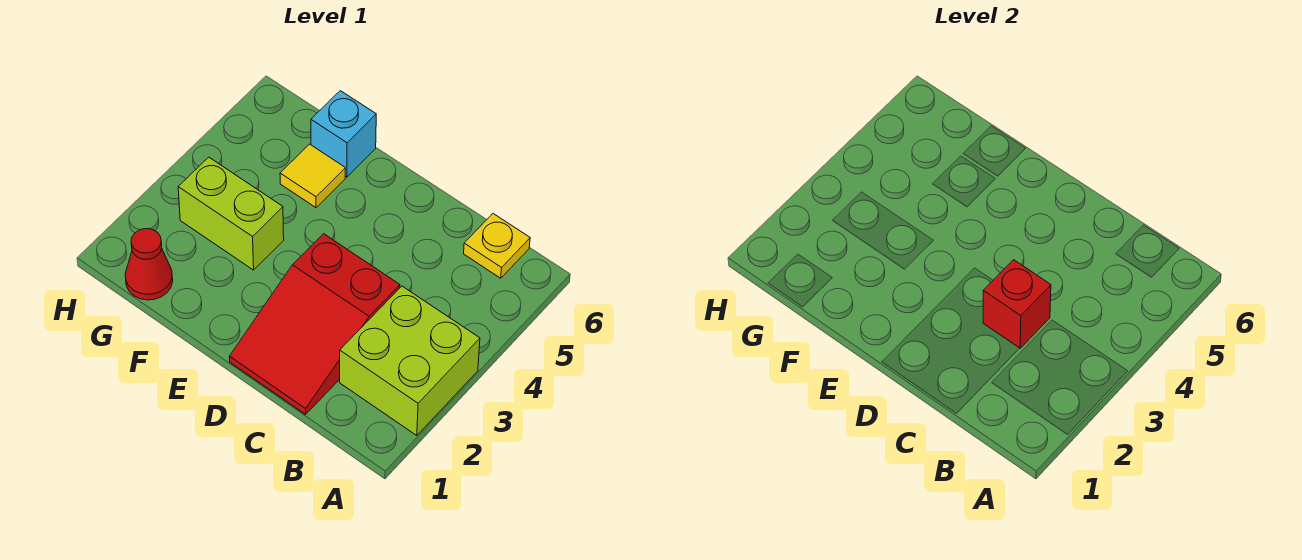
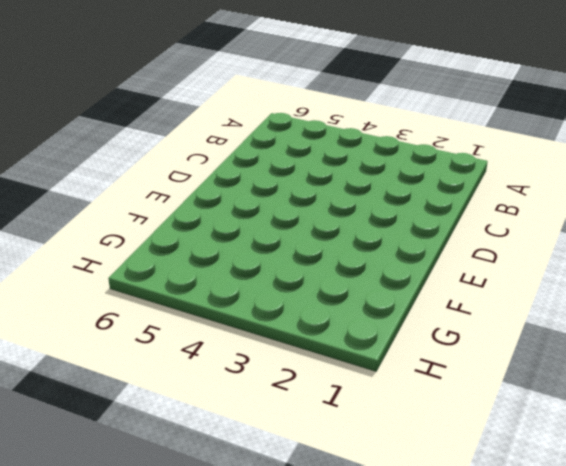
none -> lime brick A2:B3 level 1
none -> yellow plate B6 level 1

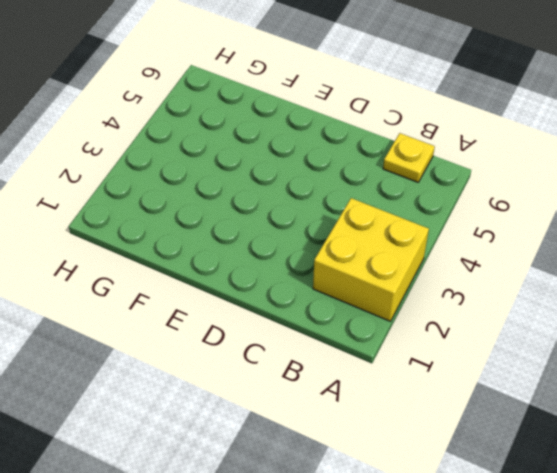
yellow brick A2:B3 level 1 -> lime brick A2:B3 level 1
none -> red slope C1:D3 level 1 top 3
none -> lime brick F3:G3 level 1

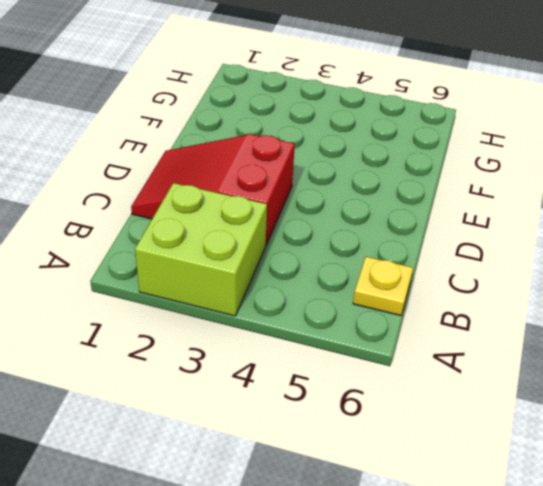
none -> lime brick F3:G3 level 1
none -> yellow tile F5 level 1

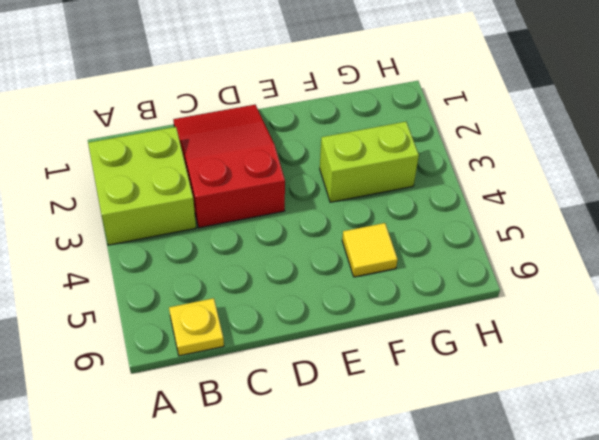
none -> cyan brick F6 level 1
none -> red cone G1 level 1

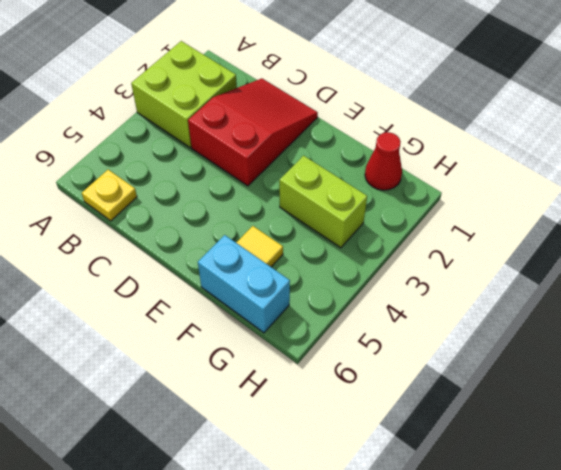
cyan brick F6:G6 level 1 -> cyan brick F6 level 1
none -> red brick C3 level 2

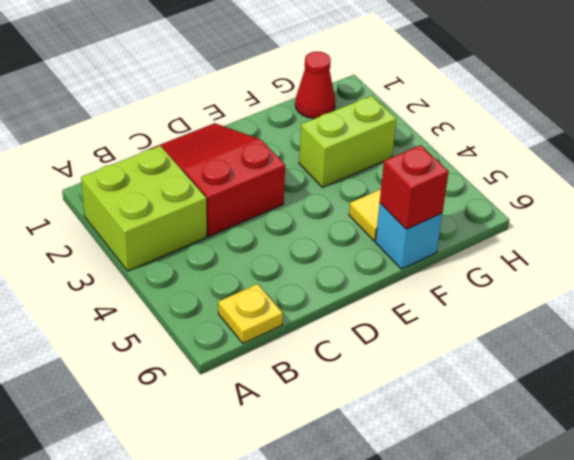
red brick F6 level 2 -> red brick C3 level 2

